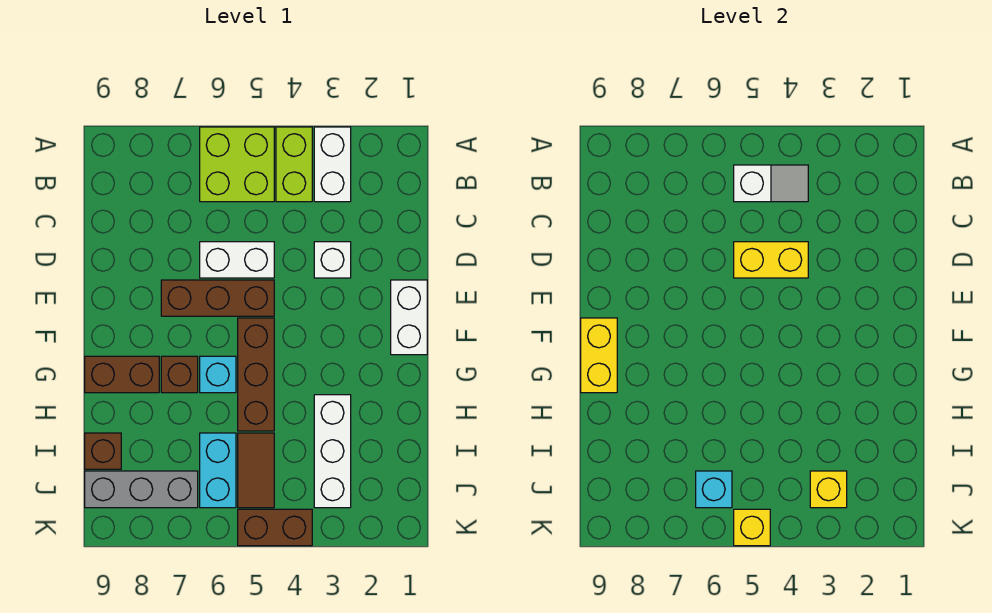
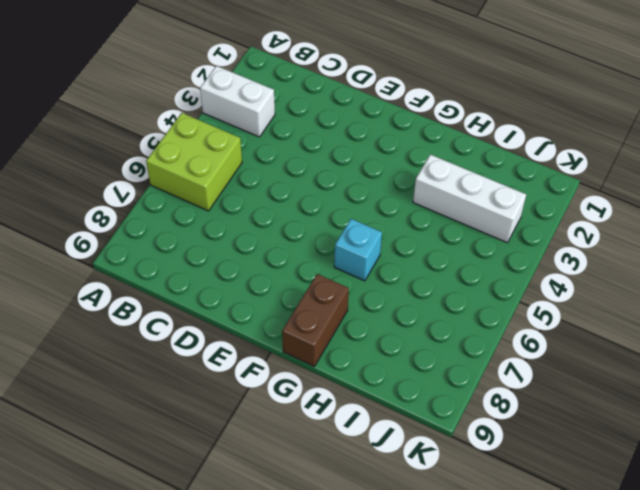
none -> lime brick A4:B4 level 1
none -> white brick D3 level 1
none -> white brick D5:D6 level 1

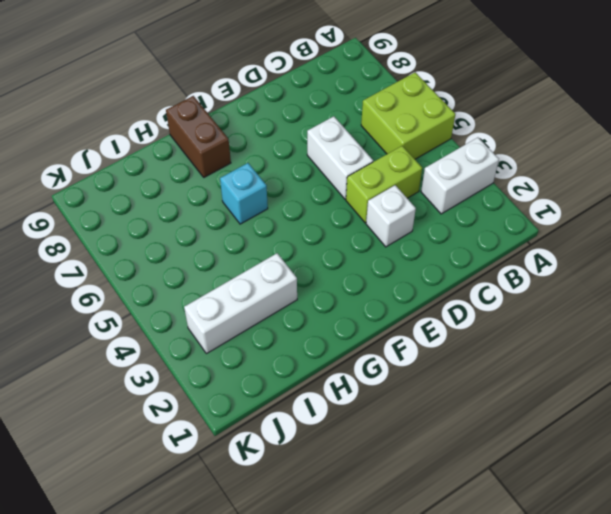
lime brick C4:D4 level 1 -> lime brick A4:B4 level 1
none -> white brick E1:F1 level 1
none -> brown brick E5:E7 level 1
none -> brown brick F5:H5 level 1

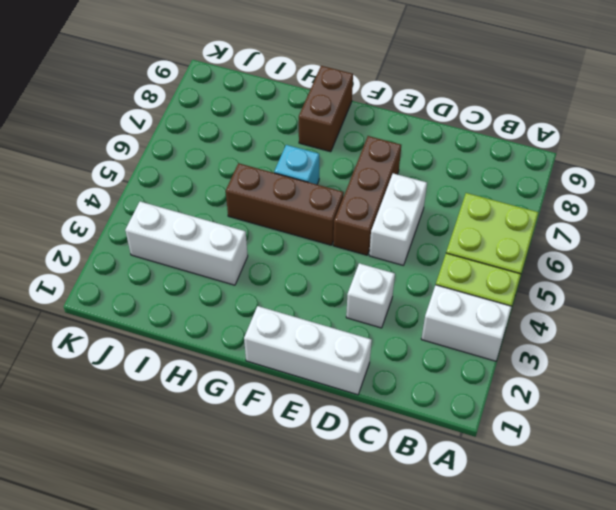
white brick D1:F1 level 1 -> white brick E1:F1 level 1
none -> brown brick G7 level 1
none -> brown tile I5:J5 level 1
none -> cyan brick I6:J6 level 1

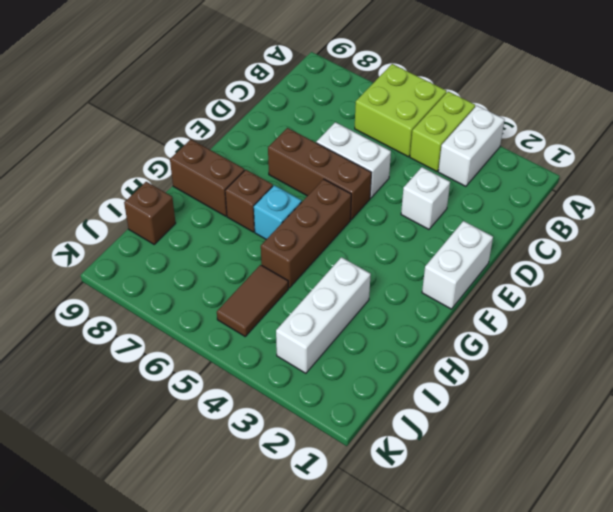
none -> cyan brick I6:J6 level 1
none -> grey brick J7:J9 level 1
none -> brown brick K4:K5 level 1

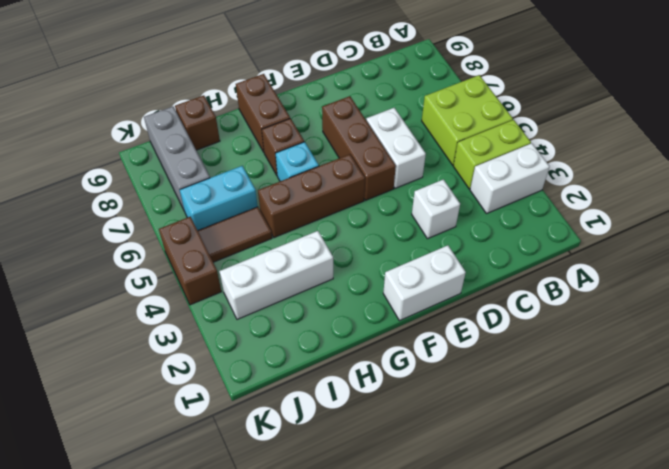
none -> white slope B4:B5 level 2 top 5
none -> yellow brick D4:D5 level 2
none -> yellow brick F9:G9 level 2

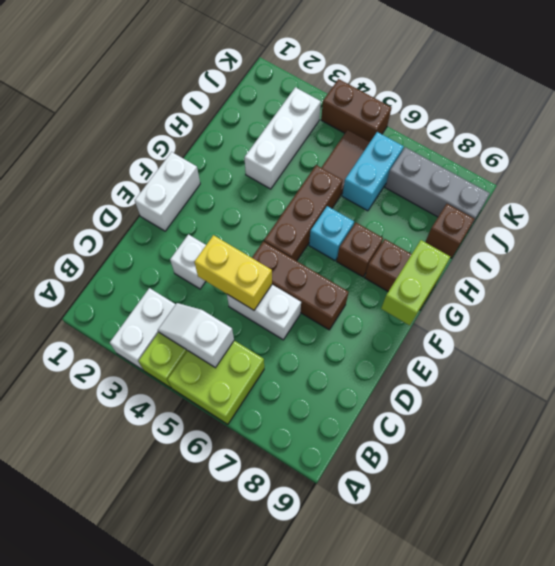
lime brick F9:G9 level 2 -> yellow brick F9:G9 level 2
none -> yellow brick J3 level 2
none -> cyan brick J6 level 2
none -> yellow brick K5 level 2

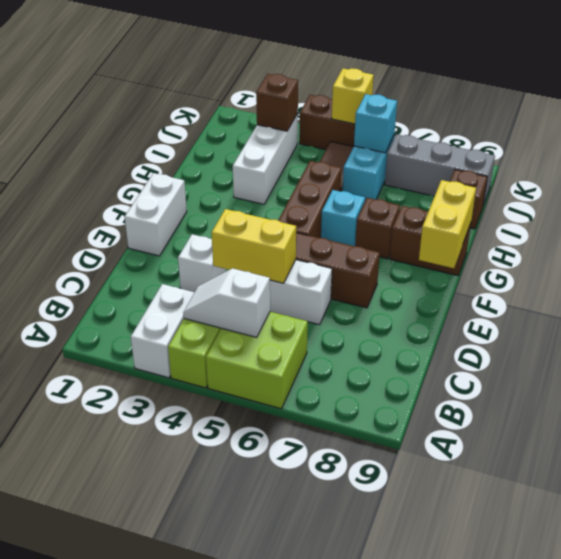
brown brick J3 level 2 -> yellow brick J3 level 2

